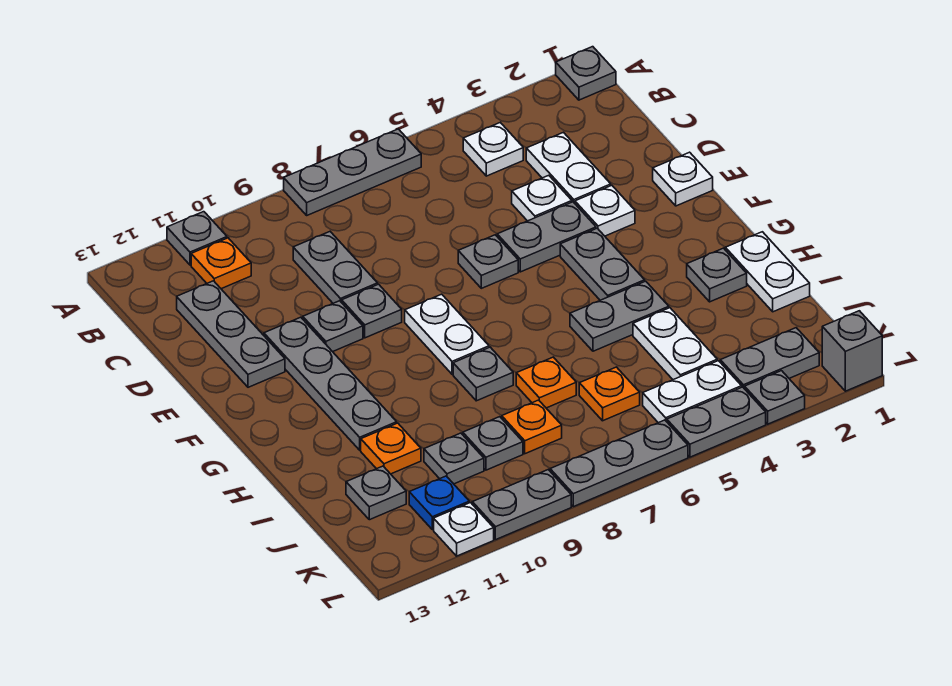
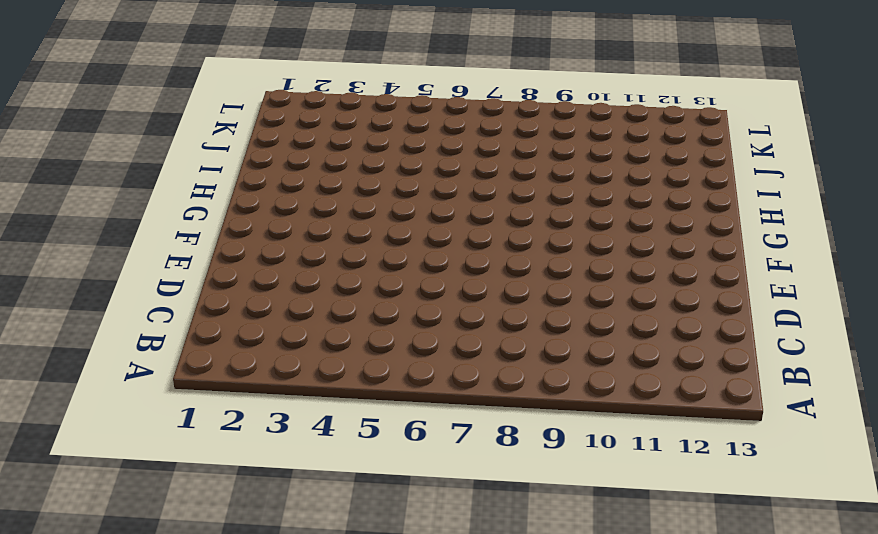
none -> grey plate A1 level 1
none -> grey plate A6:A8 level 1
none -> grey plate A11 level 1
none -> white plate B4 level 1

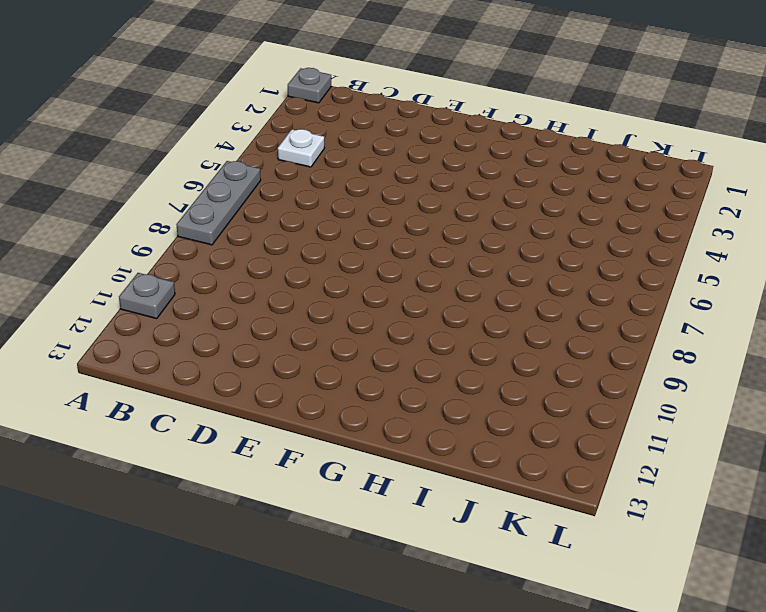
none -> orange plate B11 level 1
none -> white plate C3:D3 level 1
none -> grey plate C9:D9 level 1
none -> grey plate C12:E12 level 1

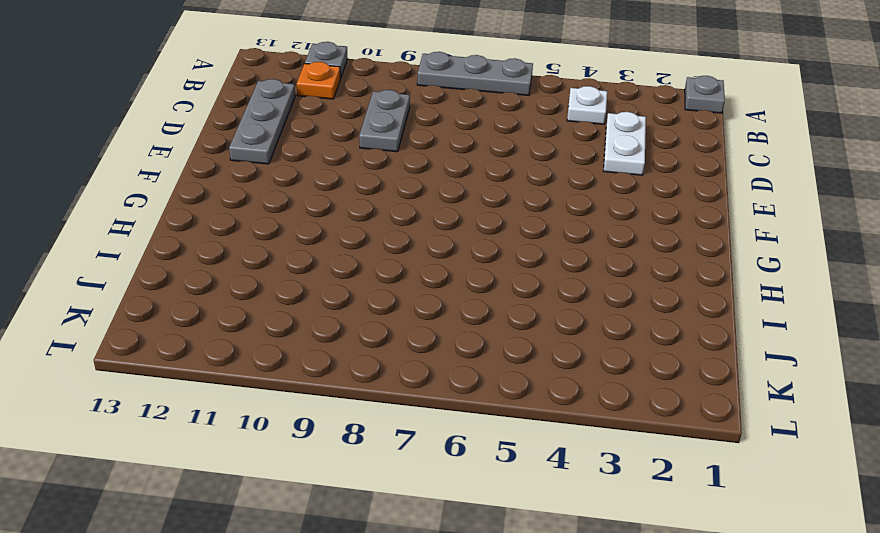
none -> white plate D4 level 1
none -> white plate E1 level 1
none -> white plate E3 level 1
none -> grey plate E4:E5 level 1

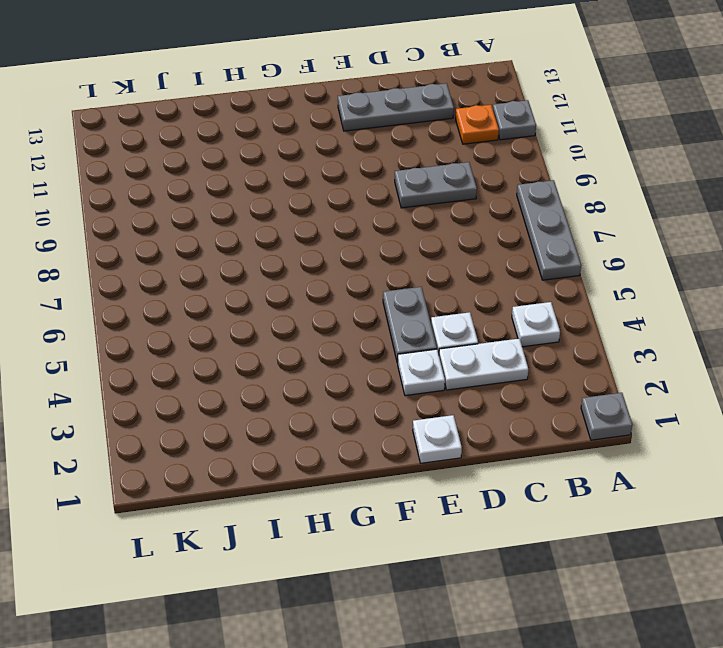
none -> grey plate E6 level 1
none -> grey plate E9 level 1
none -> grey plate E10 level 1
none -> grey plate E11:H11 level 1

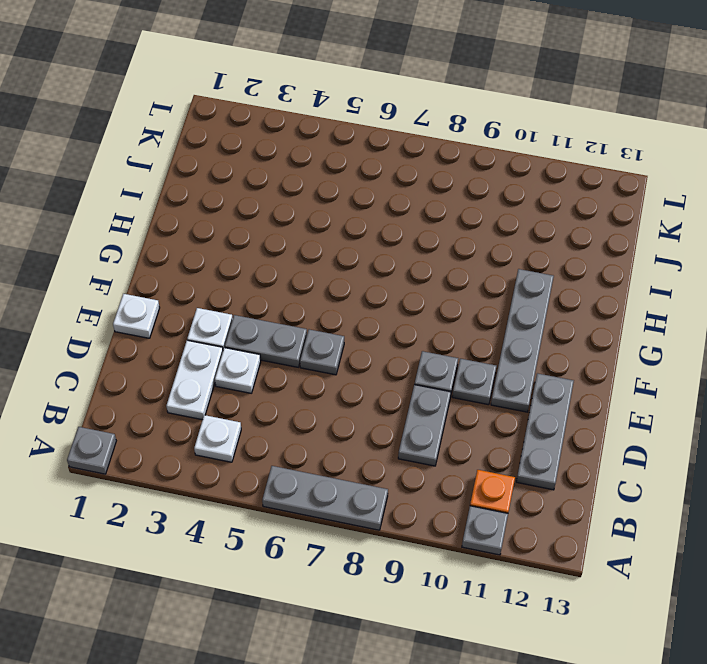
none -> grey plate F4:G4 level 1
none -> white plate F8:G8 level 1
none -> white plate H1:I1 level 1
none -> grey plate H2 level 1

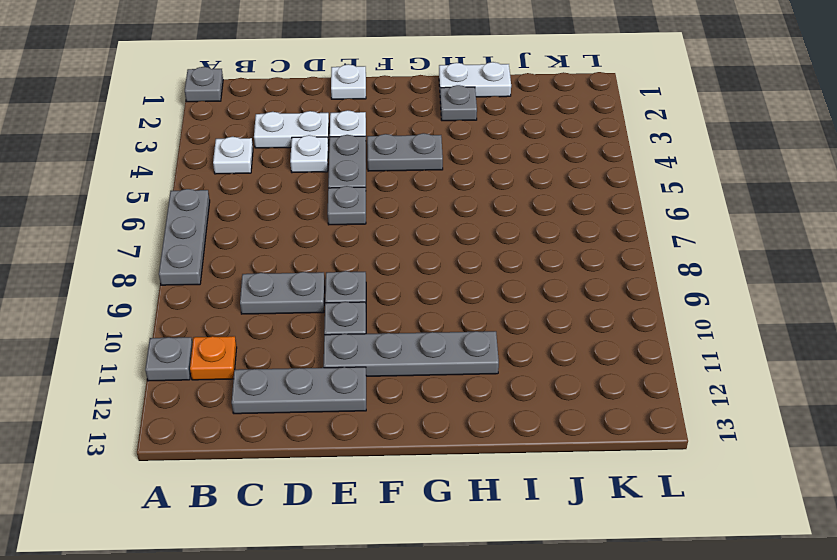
none -> white plate F8:G8 level 1
none -> grey plate H4:H5 level 1
none -> grey plate H8 level 1
none -> white plate I4:J4 level 1

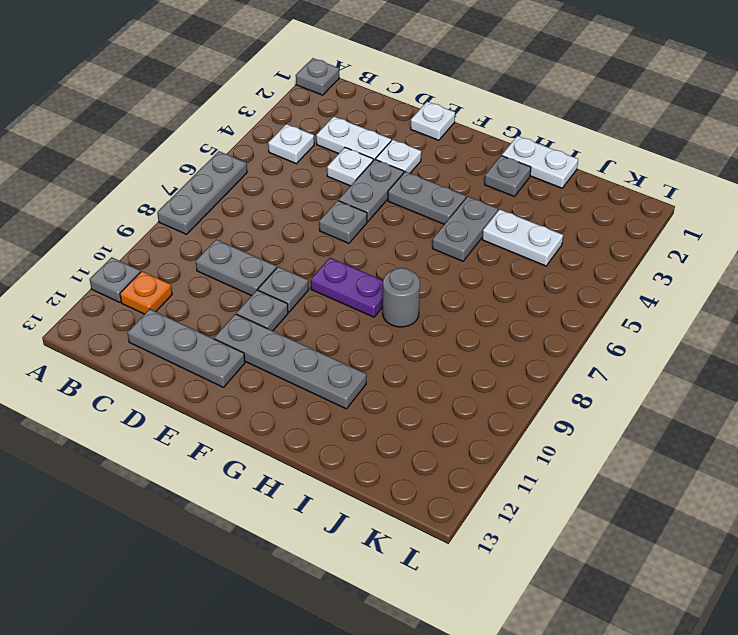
purple plate F8:G8 level 1 -> white plate F8:G8 level 1
grey round brick H8 level 1 -> grey plate H8 level 1
none -> orange plate I7 level 1
none -> orange plate I11 level 1
none -> orange plate J6 level 1
none -> orange plate J8 level 1

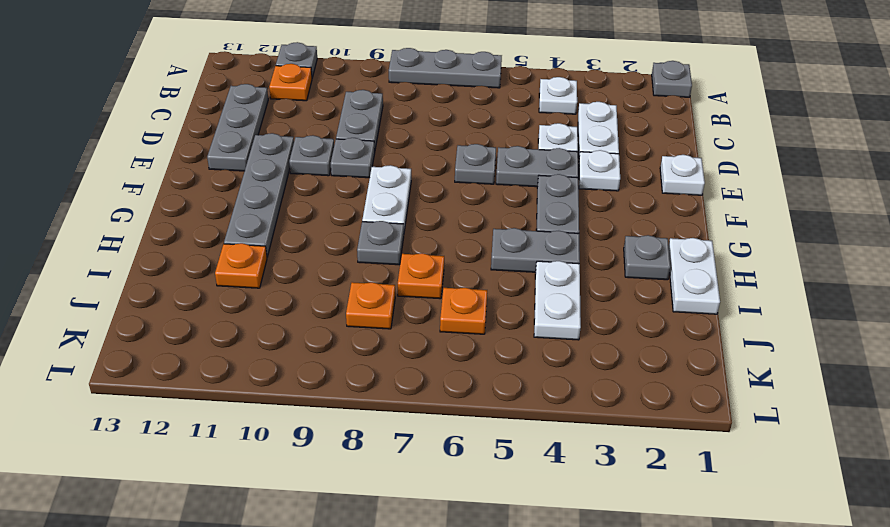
none -> grey plate J9 level 1
none -> grey plate J10 level 1
none -> grey plate J12 level 1
none -> grey plate K2:K3 level 1

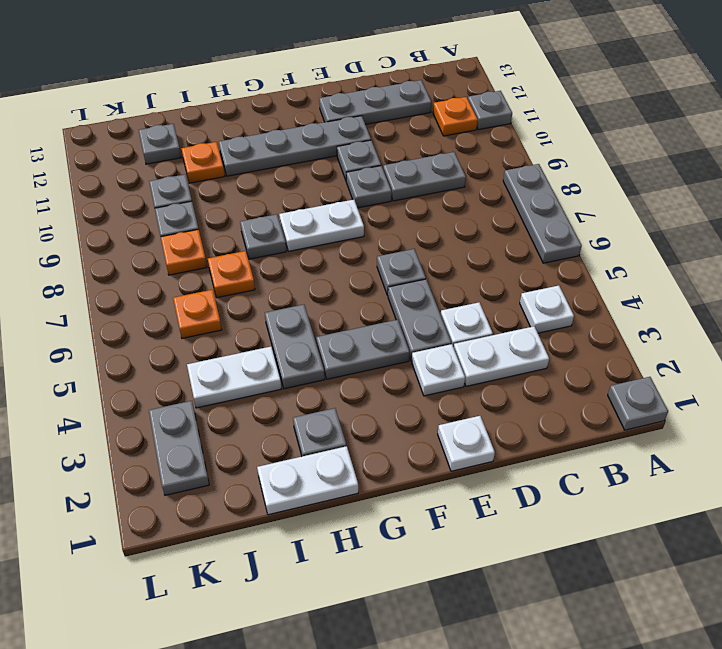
none -> white plate K4:K5 level 1
none -> blue plate K11 level 1
none -> grey brick L1 level 1
none -> grey plate L3 level 1

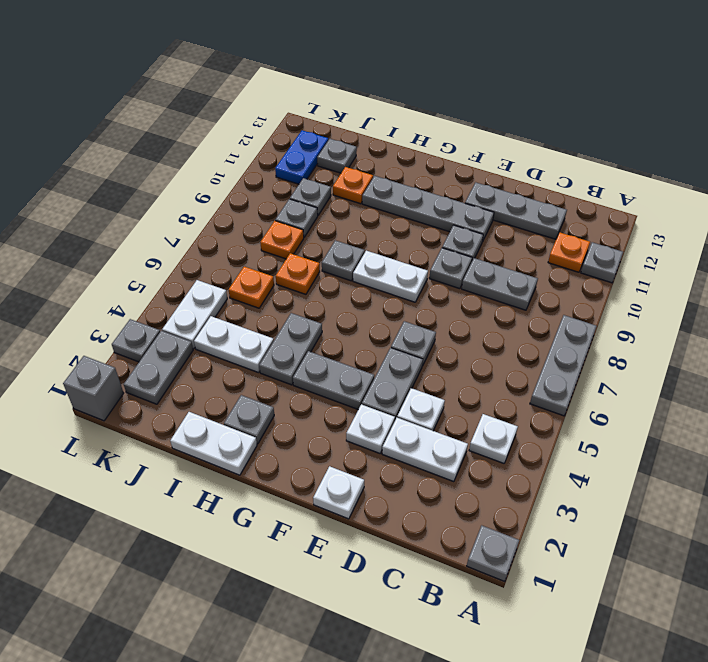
blue plate K11:K12 level 1 -> blue plate K11 level 1
none -> grey plate L4:L5 level 1
none -> grey plate L6:L8 level 1
none -> grey plate L9:L10 level 1
none -> white plate L11 level 1

